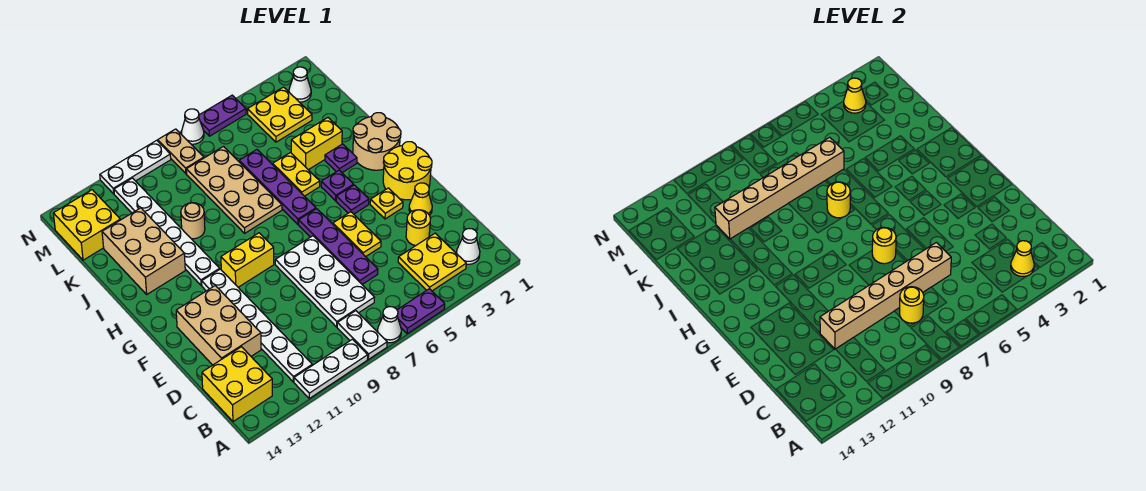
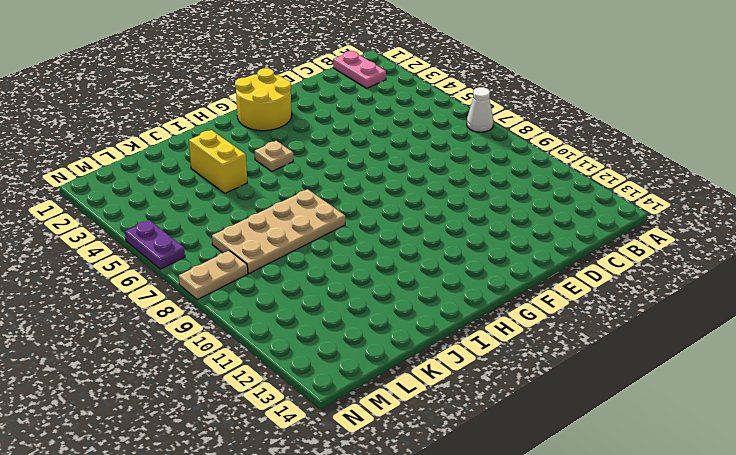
pink plate B1:B2 level 1 -> white cone B2 level 1
tan plate H4 level 1 -> purple plate H4 level 1
none -> purple plate A5:A6 level 1
none -> white plate A8:B8 level 1
none -> white plate A9:A11 level 1
none -> yellow plate B3:C4 level 1

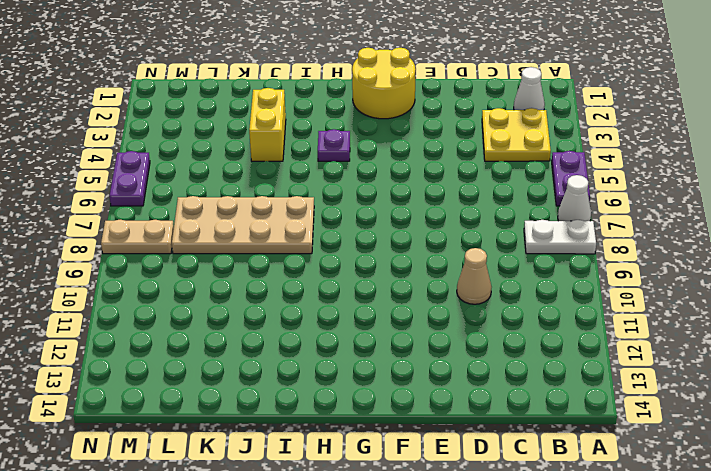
tan cone D10 level 1 -> none
none -> white plate A9:A11 level 1
none -> white plate B11:G11 level 1
none -> yellow brick B13:C14 level 1
none -> white plate C7:F8 level 1

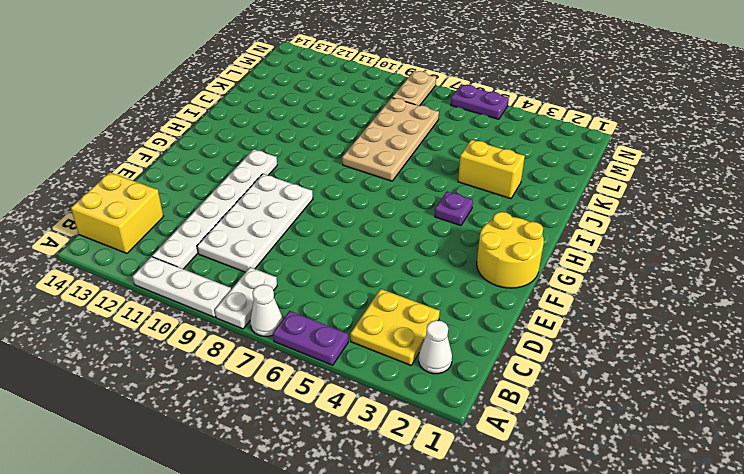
white plate C9:F10 level 1 -> white plate C7:F8 level 1
none -> yellow round brick D3 level 1
none -> purple plate D6:G6 level 1
none -> tan brick D12:F13 level 1
none -> yellow cone E2 level 1

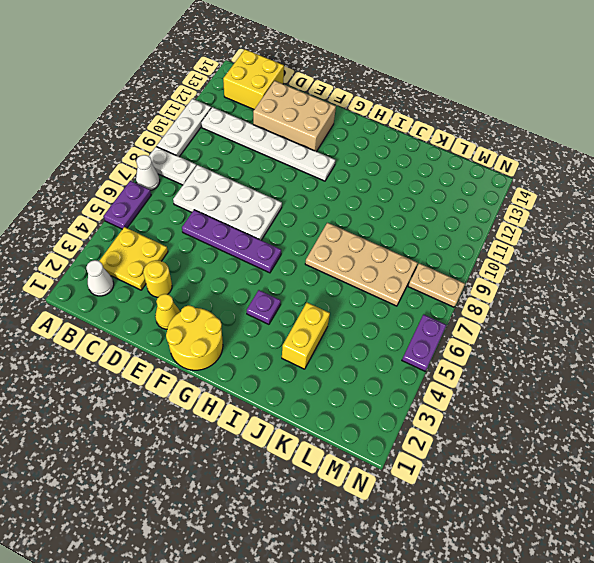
none -> yellow plate E5:F5 level 1
none -> yellow plate F3 level 1
none -> purple plate G4 level 1
none -> yellow brick G9:G10 level 1

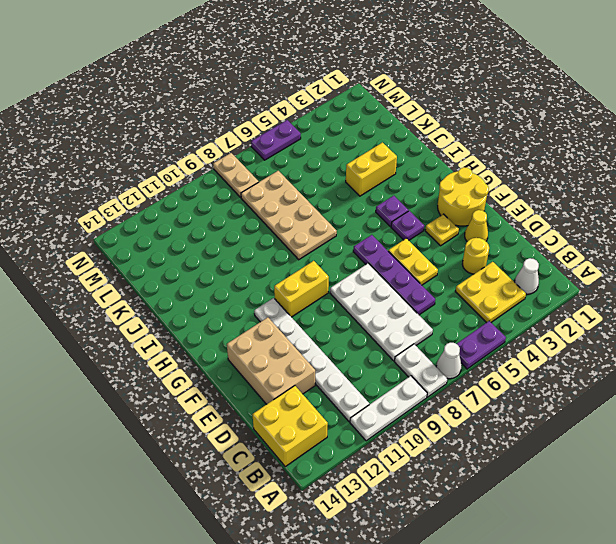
none -> tan round brick H1:I2 level 1
none -> purple plate H6:K6 level 1
none -> white plate H11:M11 level 1
none -> purple plate I3 level 1

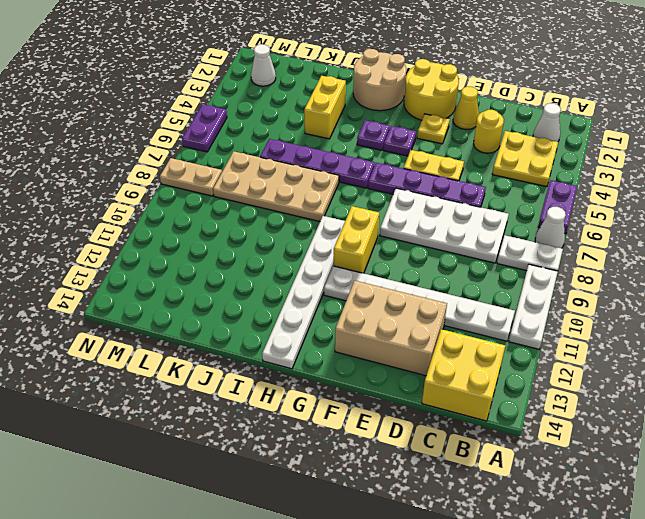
white plate H9:H14 level 1 -> white plate H11:M11 level 1
none -> purple plate I3 level 1
none -> yellow plate I5:J5 level 1
none -> tan brick I12:K13 level 1
none -> tan round brick J10 level 1

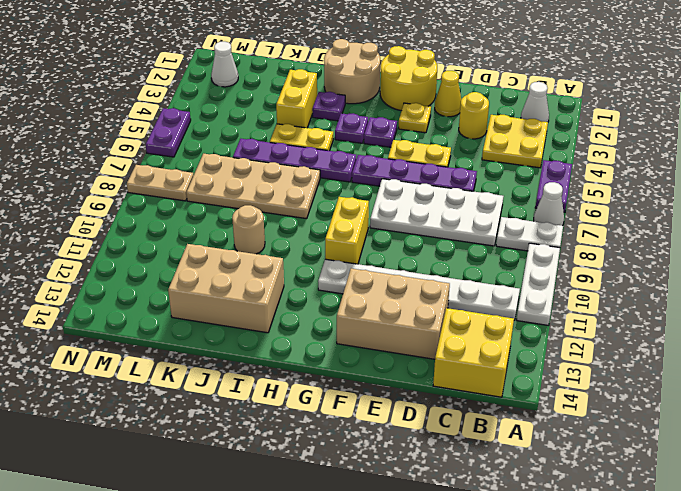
none -> white plate H11:M11 level 1
none -> yellow plate L3:M4 level 1
none -> yellow brick L13:M14 level 1
none -> white cone N7 level 1

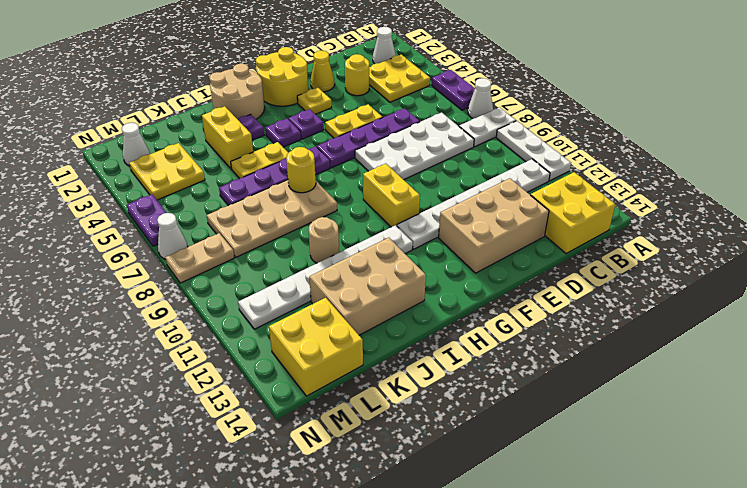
none -> white plate N9:N11 level 1
none -> yellow cone B3 level 2
none -> yellow round brick C8 level 2
none -> tan brick D6:D11 level 2

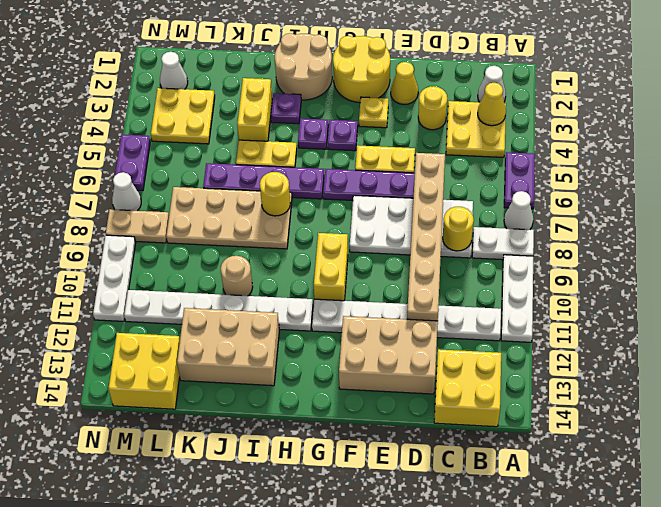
none -> yellow round brick F7 level 2
none -> tan brick K6:K11 level 2
none -> yellow cone M3 level 2

